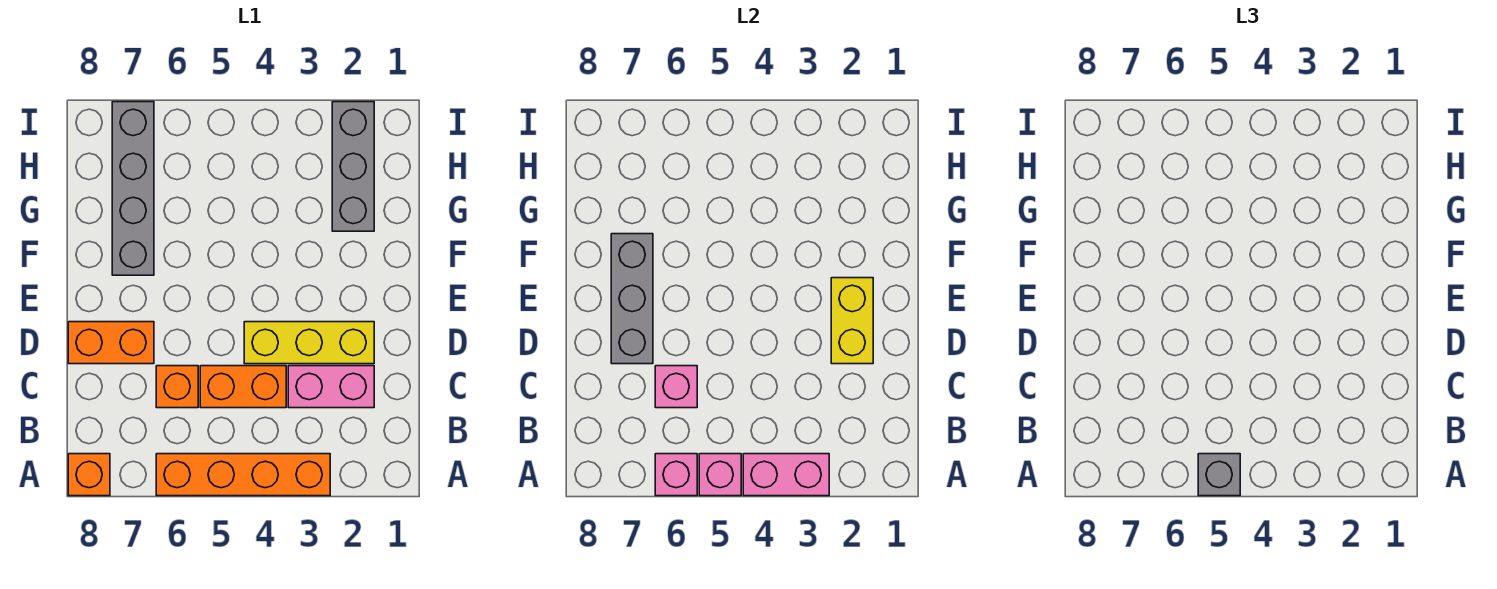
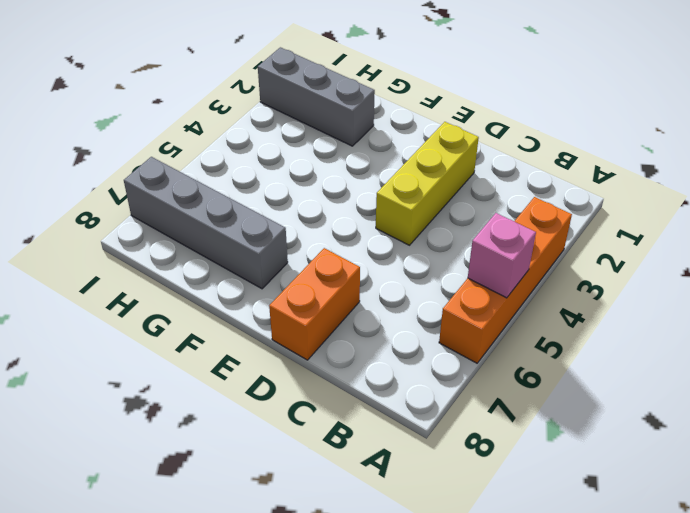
none -> orange brick A8 level 1
none -> pink brick C2:C3 level 1
none -> orange brick C4:C5 level 1

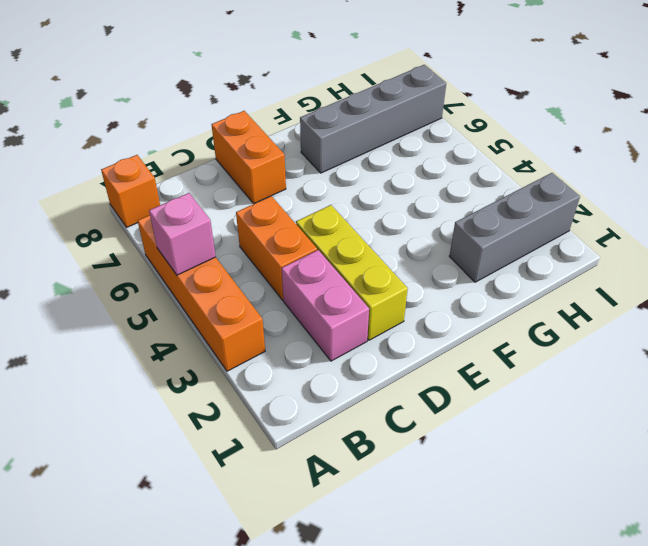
none -> orange brick C6 level 1
none -> pink brick A3:A4 level 2
none -> pink brick A6 level 2

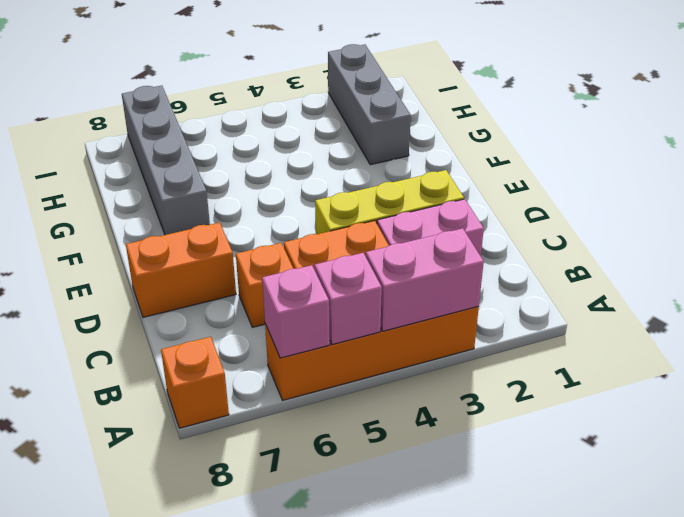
none -> pink brick C6 level 2
none -> yellow brick D2:E2 level 2
none -> grey brick D7:F7 level 2

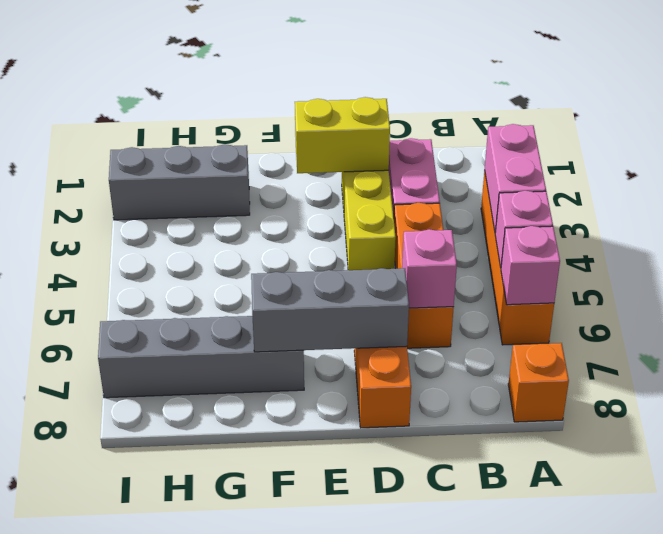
none -> grey brick A5 level 3

